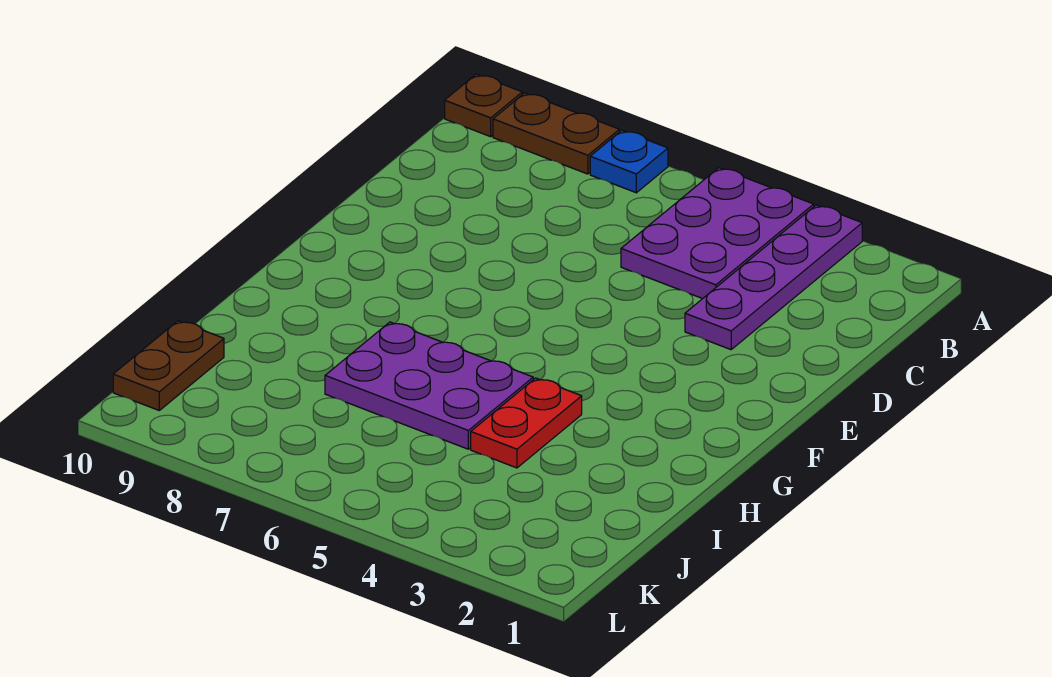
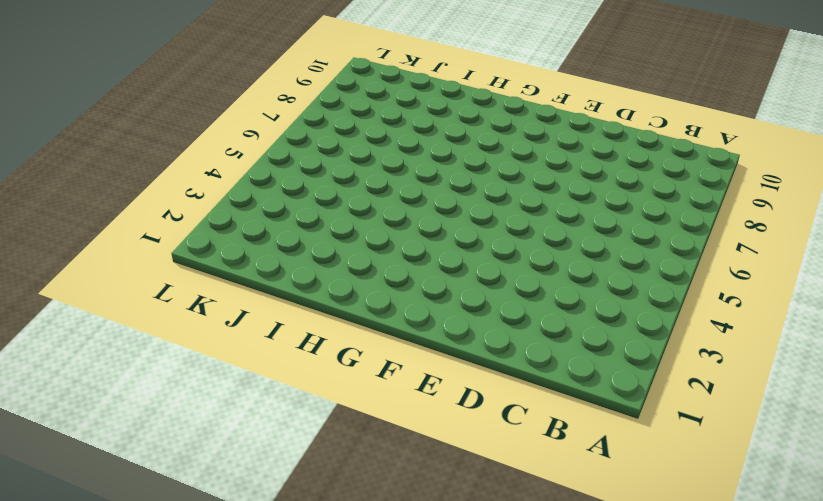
none -> purple plate A3:D3 level 1
none -> purple plate A4:C5 level 1

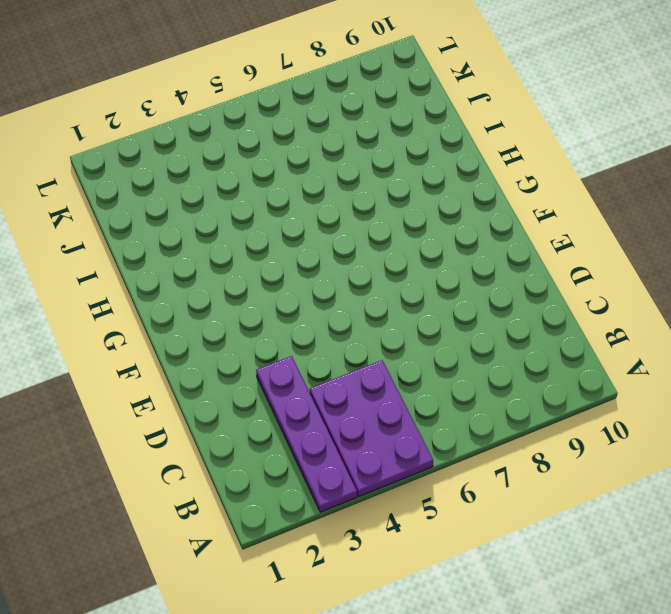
none -> blue plate A7 level 1
none -> brown plate A8:A9 level 1

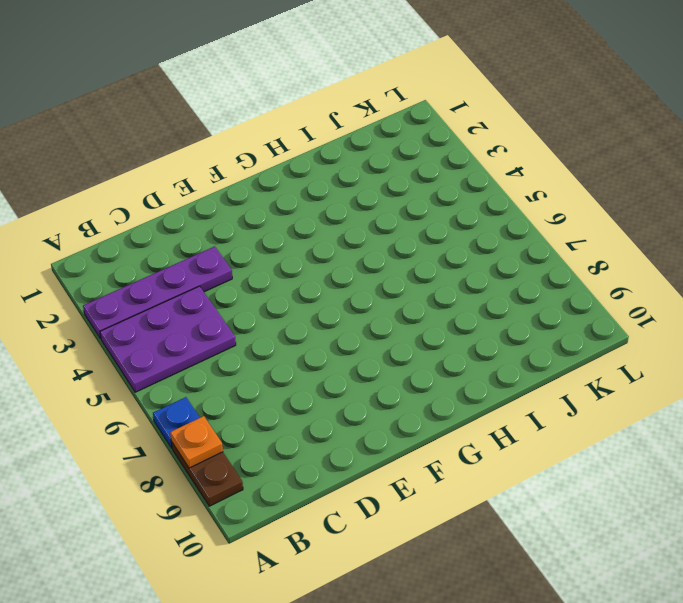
orange plate A8 level 2 -> none
none -> brown plate A10 level 1
none -> red plate H4:I4 level 1

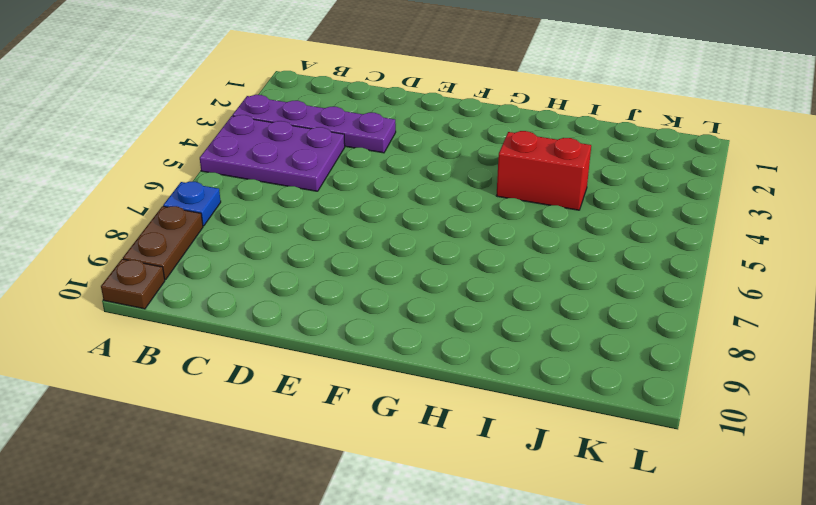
red brick H4:I4 level 1 -> red plate H4:I4 level 1
none -> purple plate H5:I7 level 1
none -> brown plate J10:K10 level 1

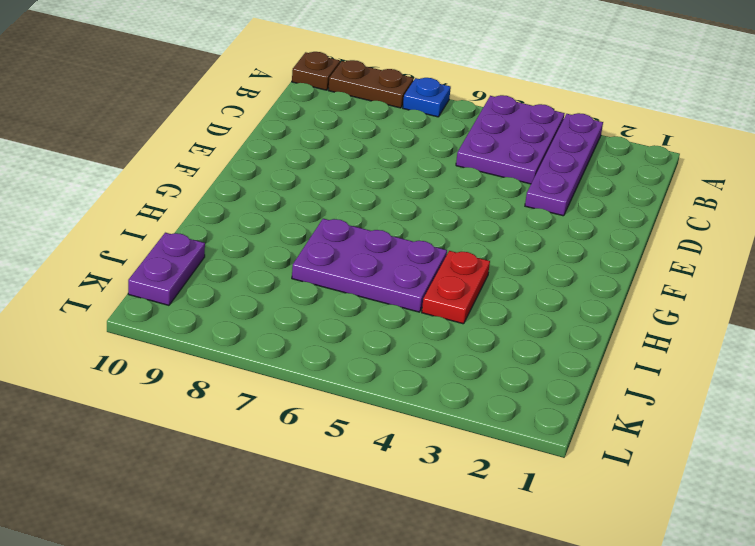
purple plate J10:K10 level 1 -> brown plate J10:K10 level 1

